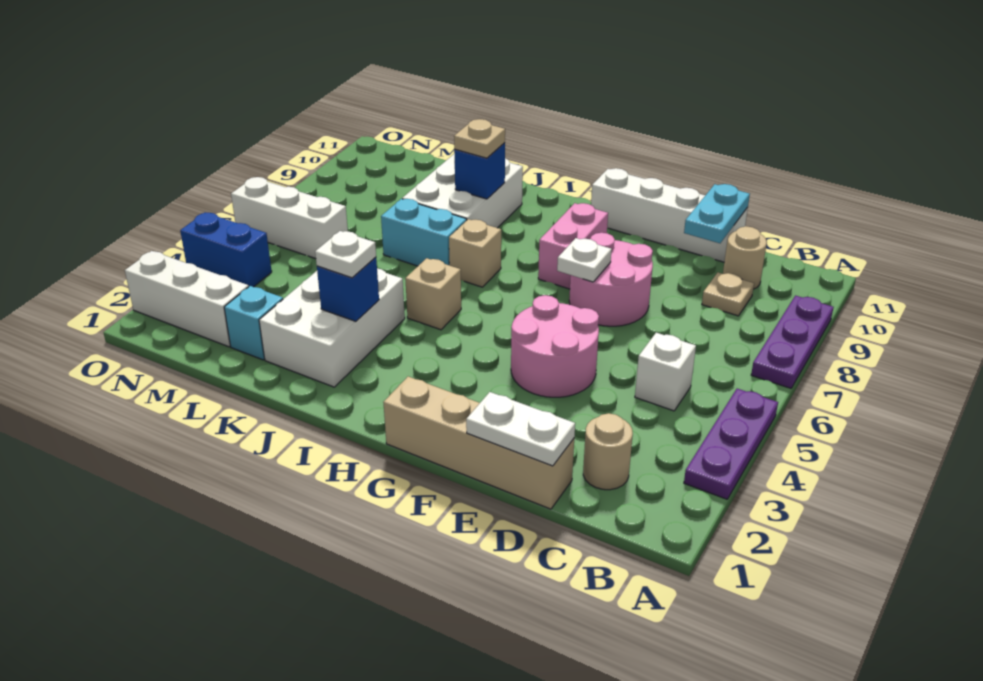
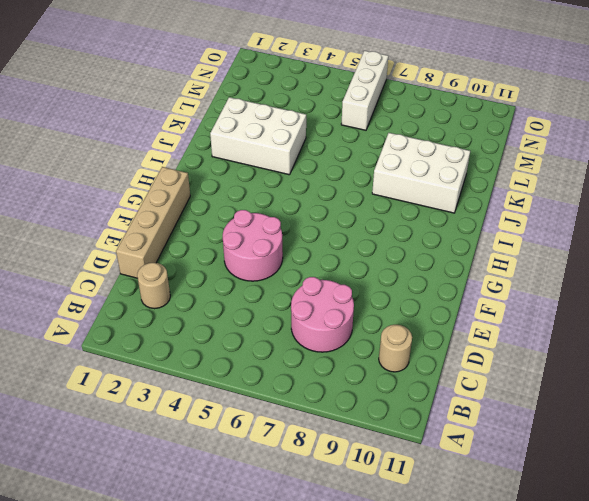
pink round brick C7:D8 level 1 -> pink round brick E7:F8 level 1
none -> purple plate A3:A5 level 1
none -> purple plate A7:A9 level 1
none -> white brick C5 level 1

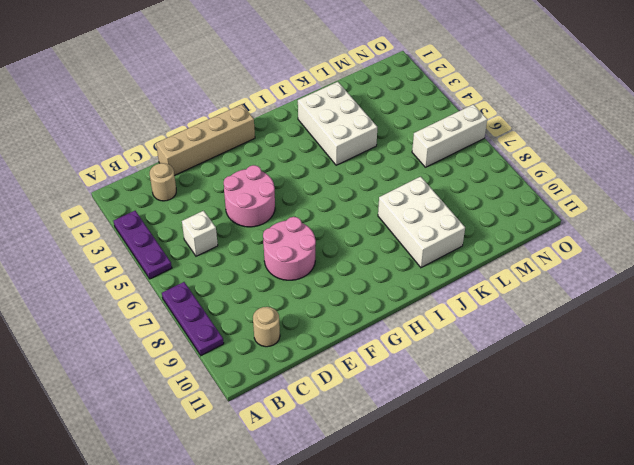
none -> tan plate C9 level 1
none -> white brick D11:G11 level 1
none -> pink brick G8:G9 level 1

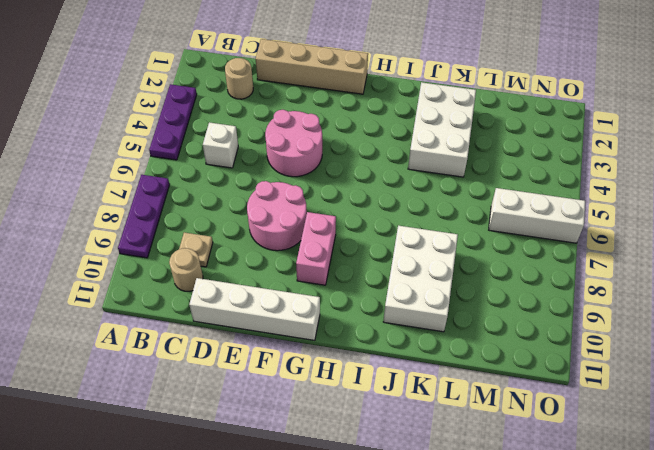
none -> tan brick I5 level 1
none -> tan brick I7 level 1
none -> cyan brick J7:K7 level 1

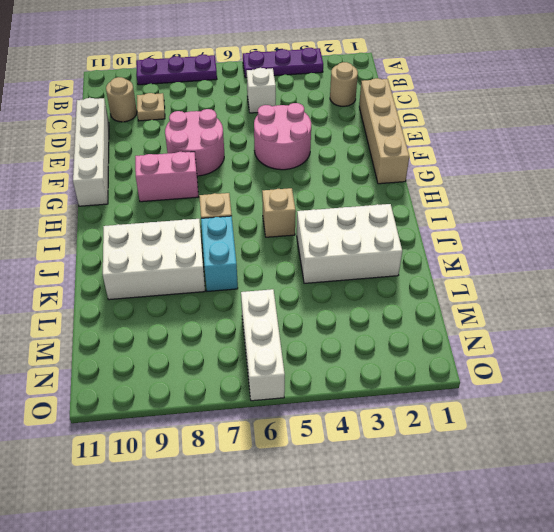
none -> cyan brick L2 level 1
none -> white brick M2:O2 level 1
none -> blue brick N4:O4 level 1

